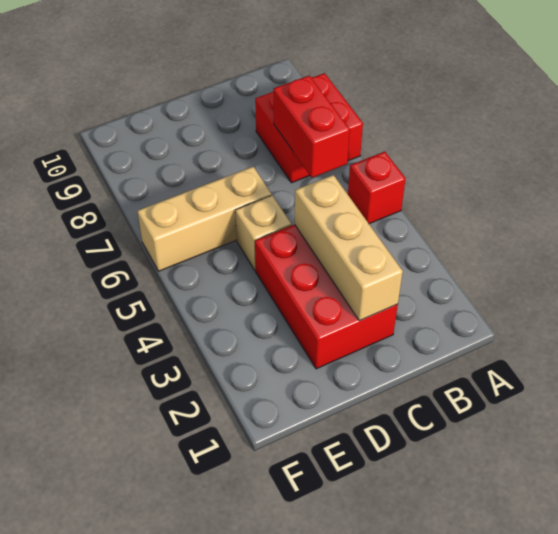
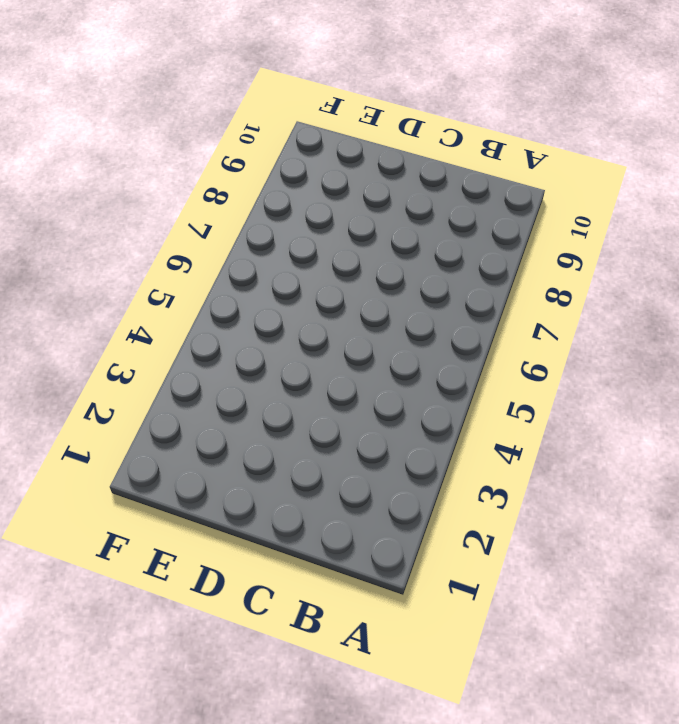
none -> red brick A5 level 1
none -> red brick A7:B8 level 1

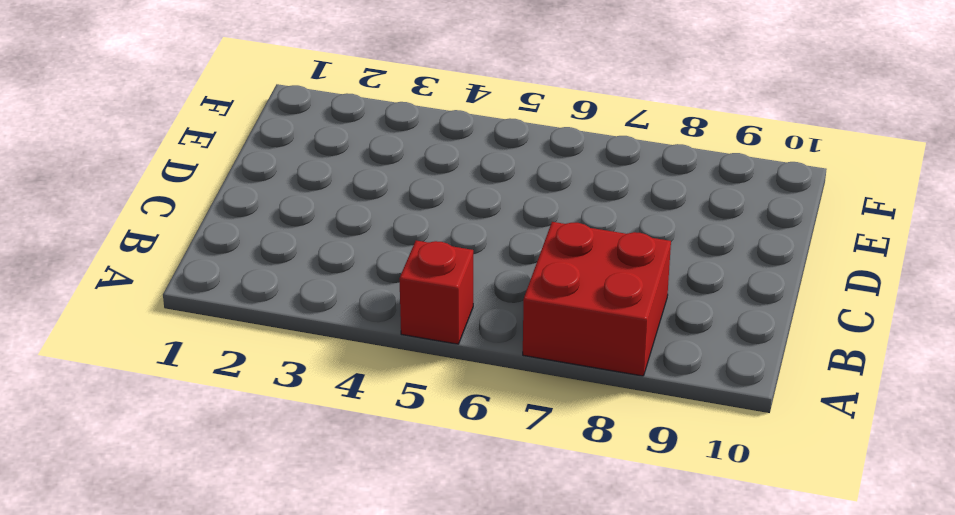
none -> red brick C2:D4 level 1
none -> tan brick D5 level 1

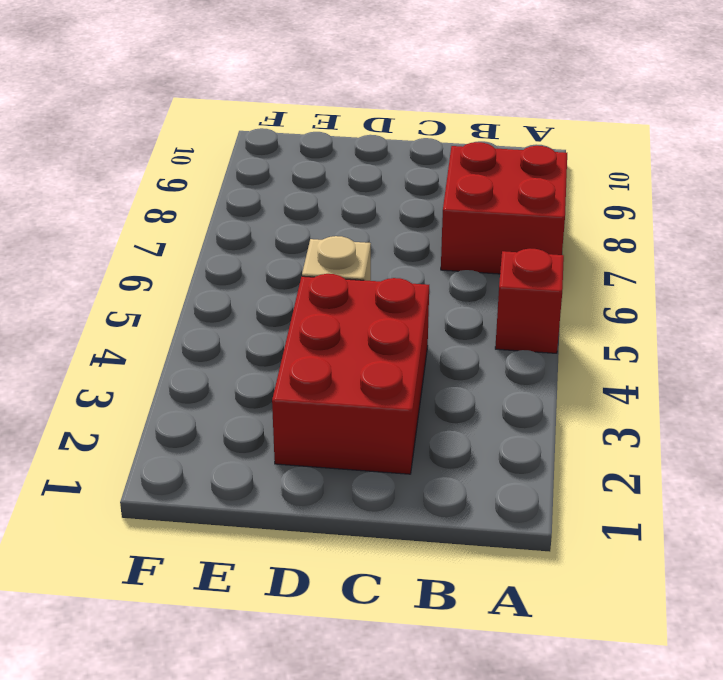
none -> tan brick D6:F6 level 1
none -> red brick B6:B7 level 2

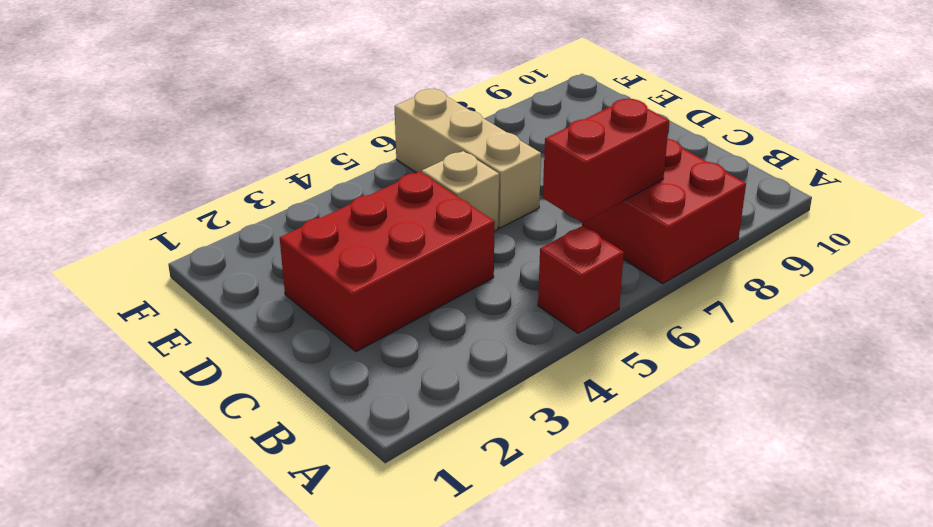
none -> tan brick C2:C4 level 2

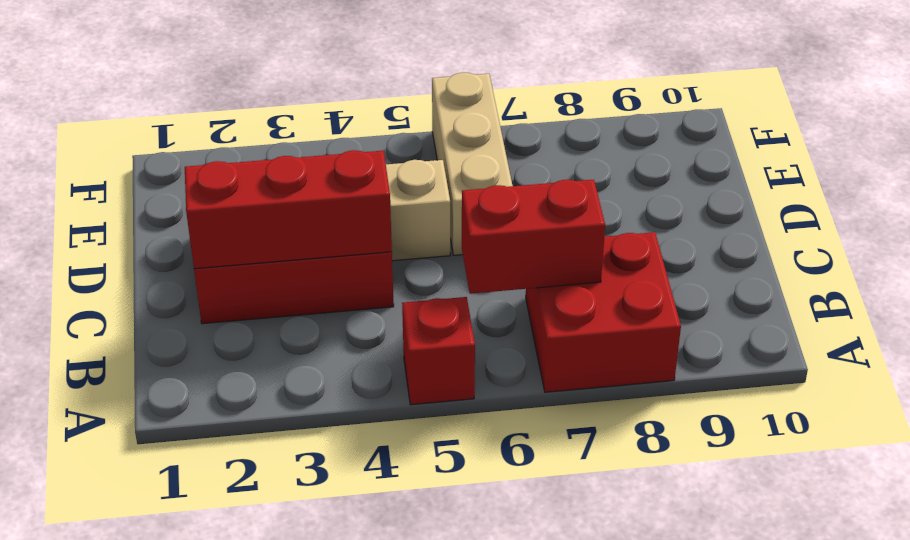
red brick C2:C4 level 2 -> tan brick C2:C4 level 2

